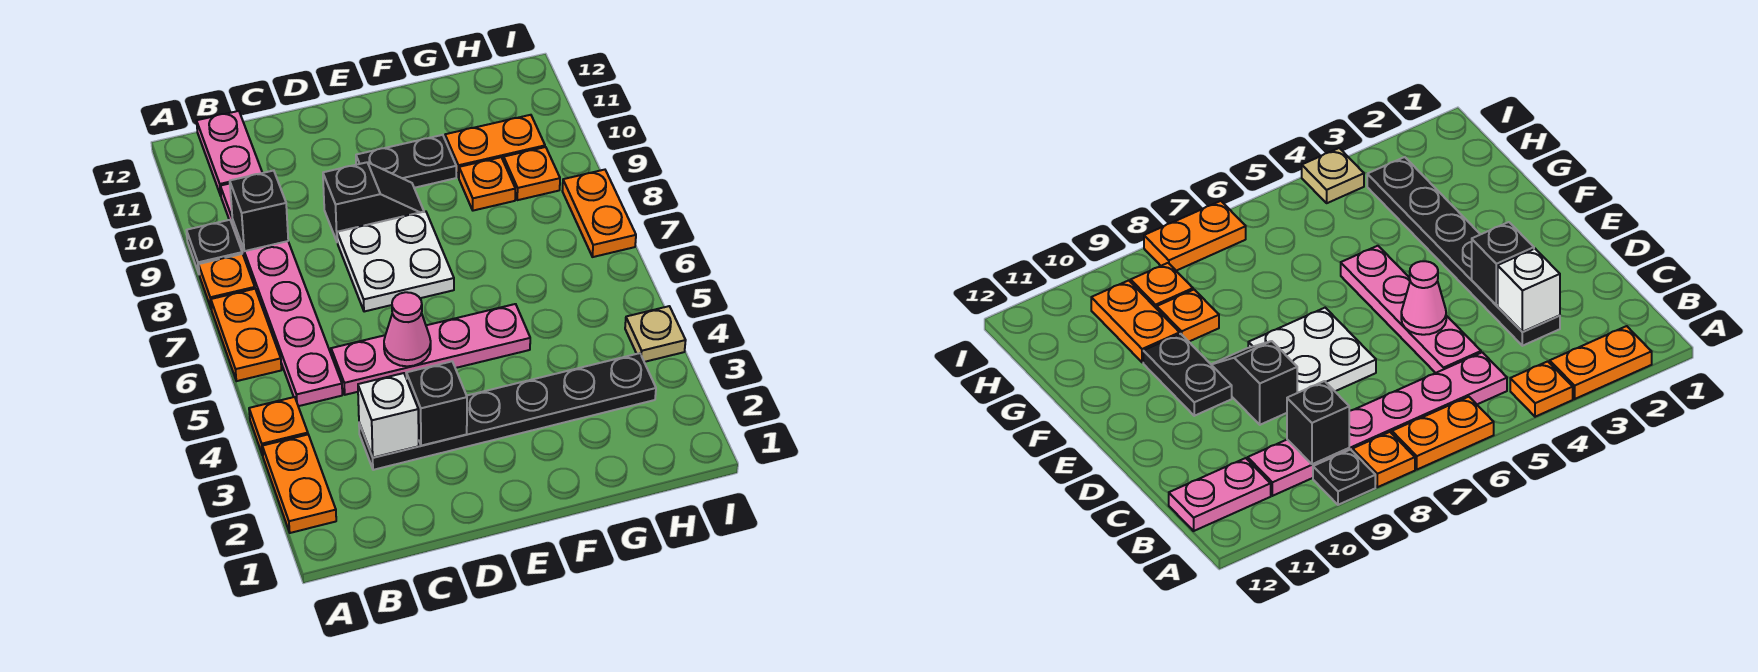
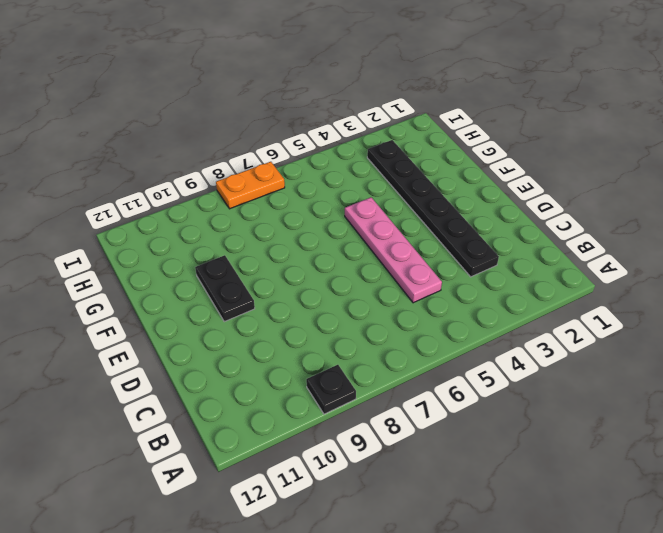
none -> orange plate A2:A3 level 1
none -> orange plate A4 level 1
none -> orange plate A6:A7 level 1

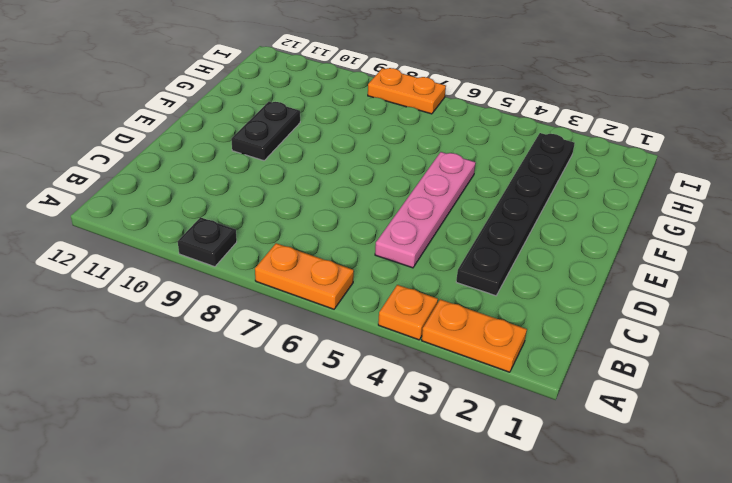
none -> orange plate A8 level 1
none -> pink plate B5:B10 level 1
none -> pink plate B11:B12 level 1

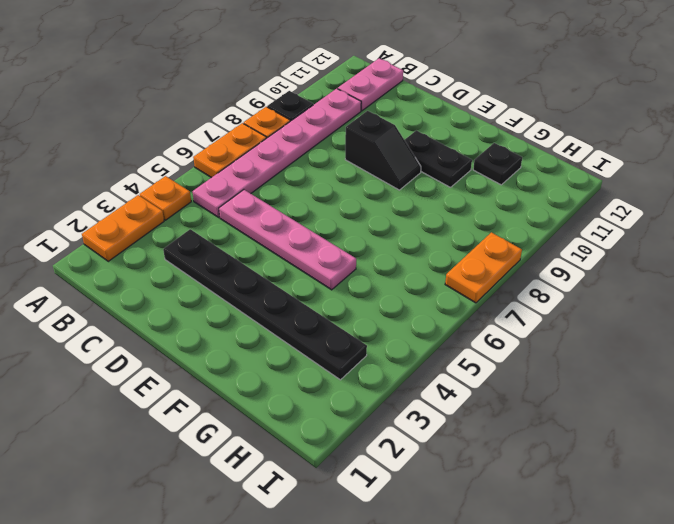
black plate G11 level 1 -> none
none -> white plate D7:E8 level 1
none -> orange plate G9 level 1
none -> orange plate G10:H10 level 1

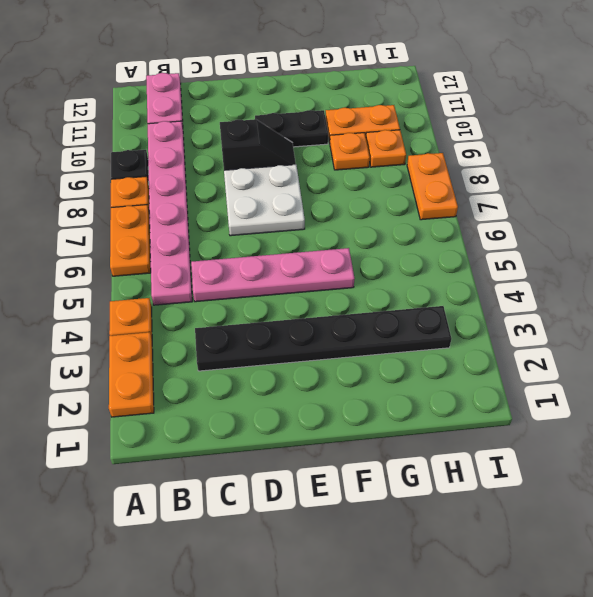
none -> tan plate I4 level 1
none -> black brick B9 level 2
none -> white brick C3 level 2

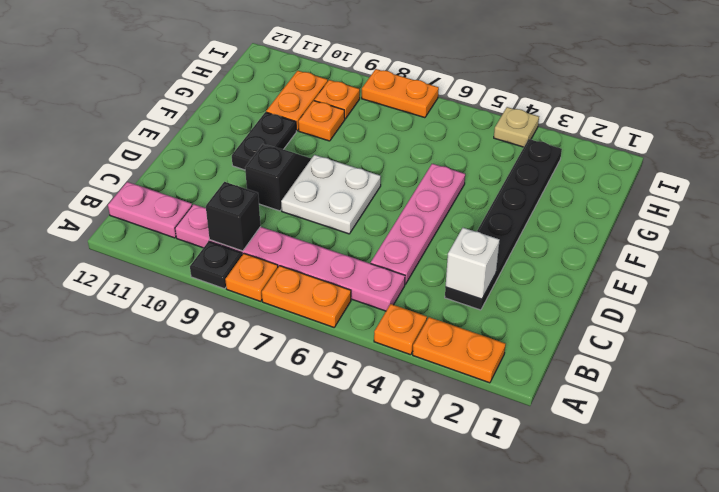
none -> black brick D3 level 2
none -> pink cone D5 level 2

